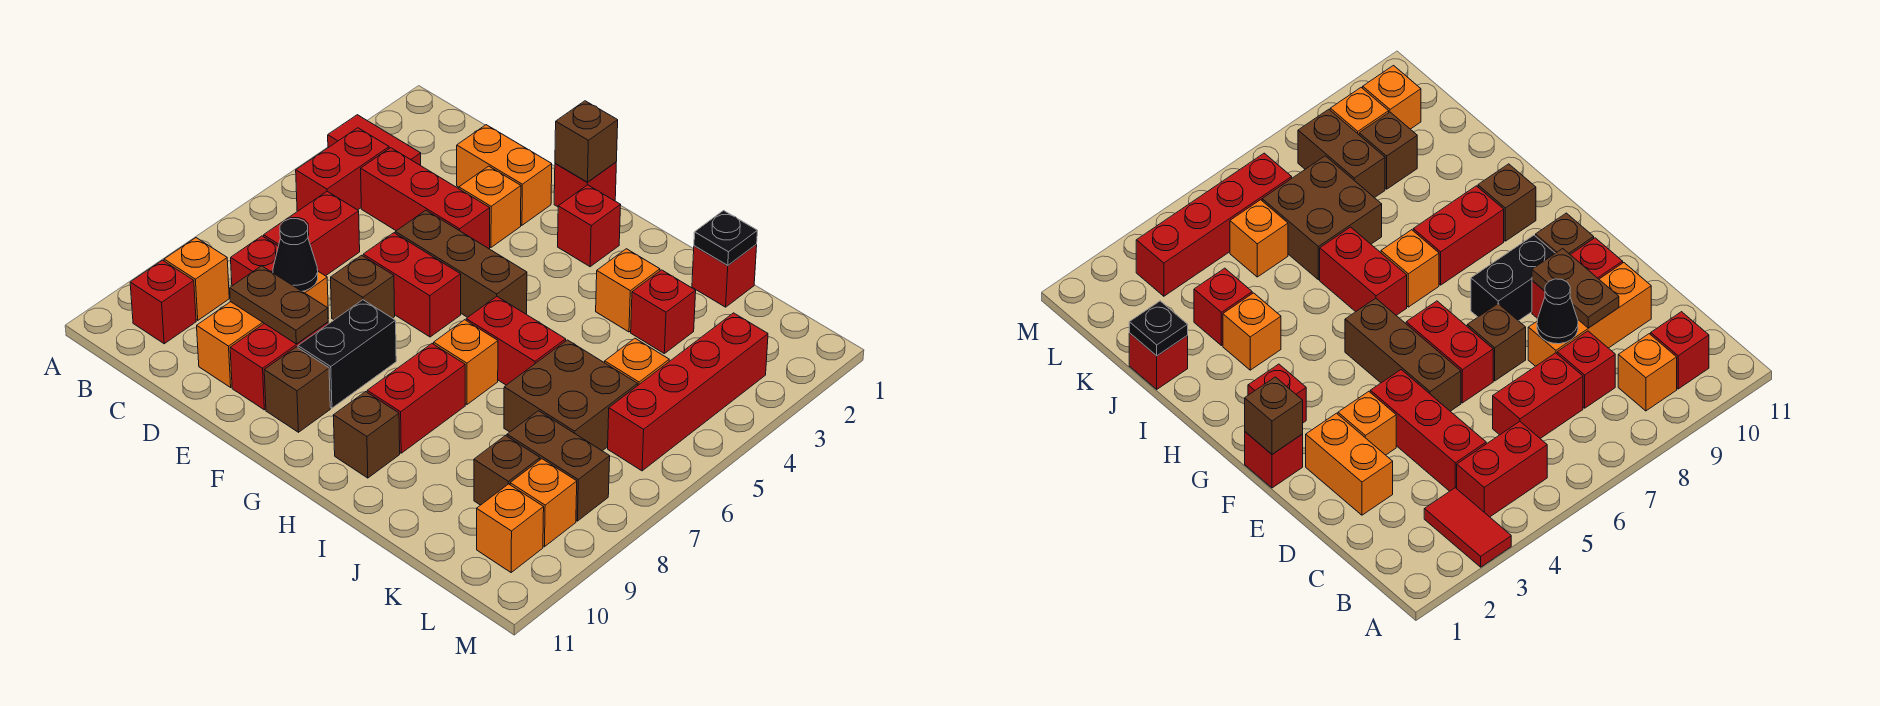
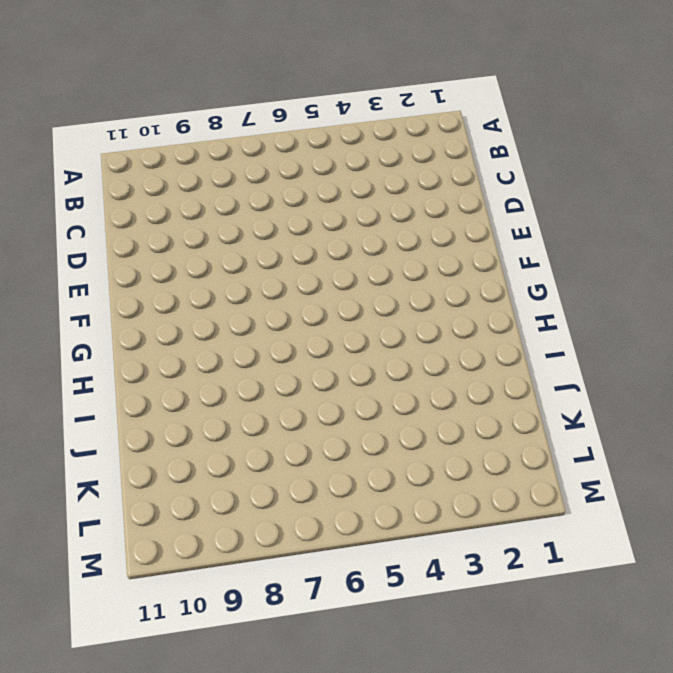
none -> red tile A3:B3 level 1
none -> red brick B4:B5 level 1
none -> orange brick B9 level 1
none -> red brick B10 level 1

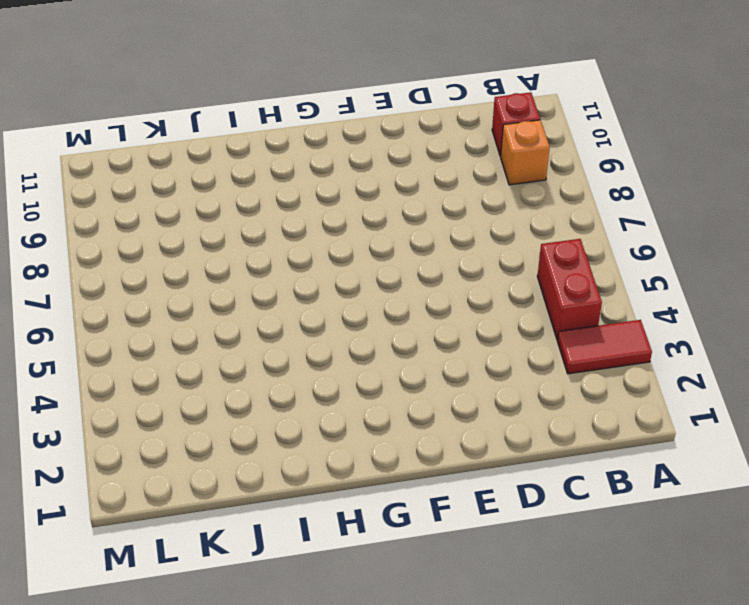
none -> red brick C4:E4 level 1
none -> red brick C6:C7 level 1
none -> red brick C8 level 1
none -> orange brick D2:E2 level 1

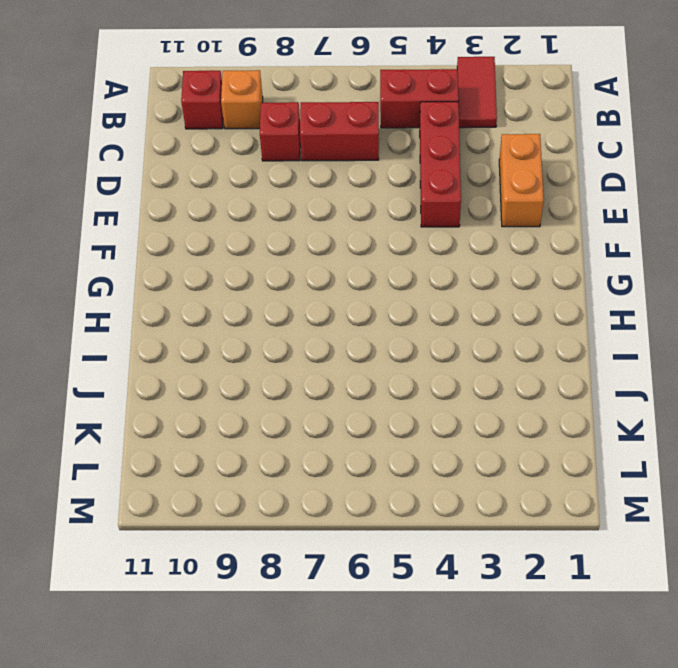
none -> orange brick D8:D10 level 1
none -> orange brick E3 level 1
none -> brown brick E5:G5 level 1
none -> red brick E6:F6 level 1

